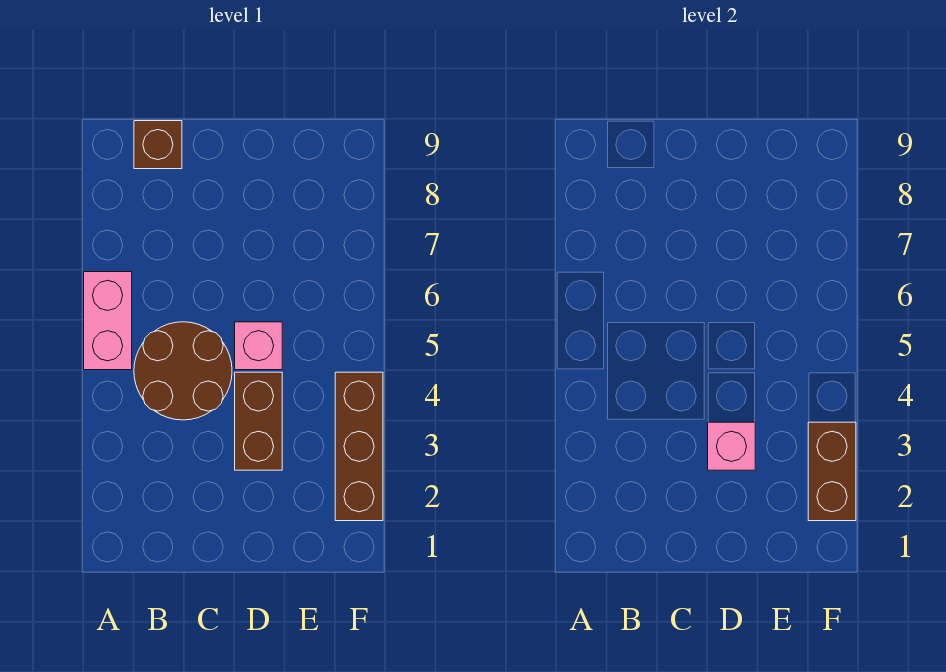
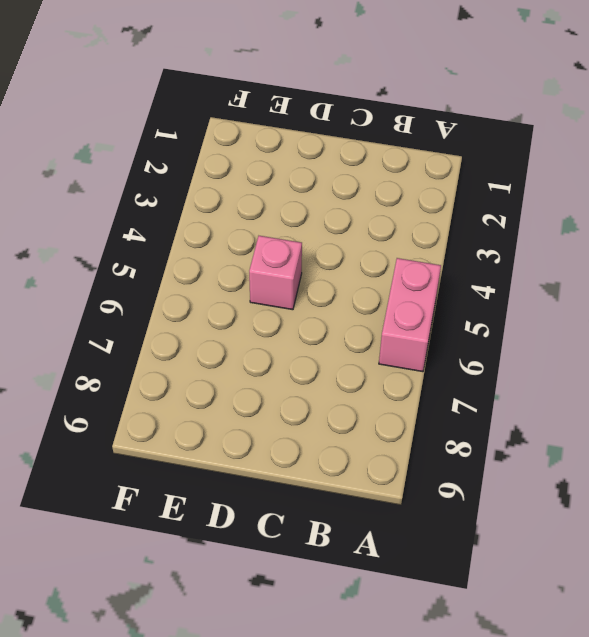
none -> brown round brick B4:C5 level 1
none -> brown brick B9 level 1

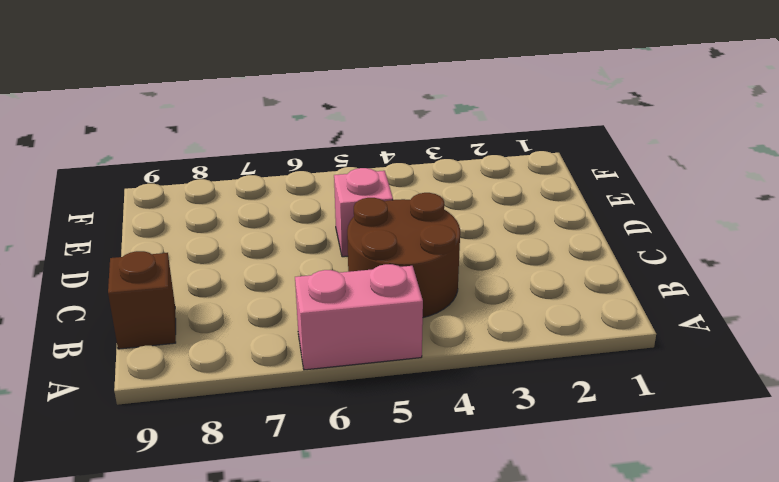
none -> brown brick D3:D4 level 1
none -> brown brick F2:F4 level 1

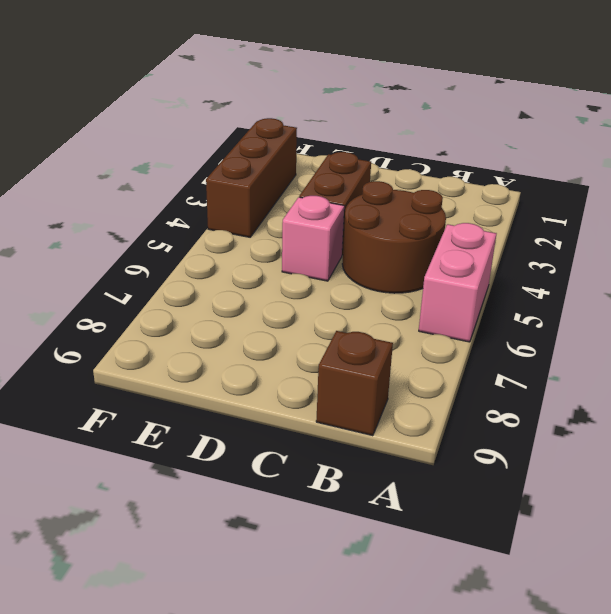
none -> pink brick D3 level 2
none -> brown brick F2:F3 level 2

